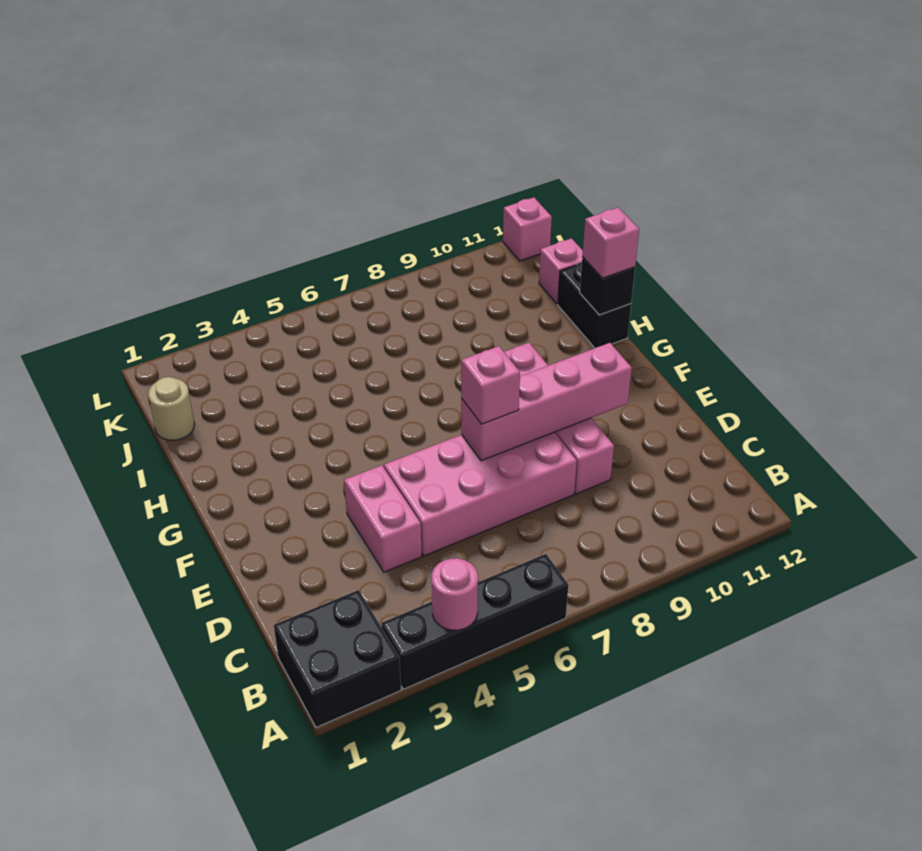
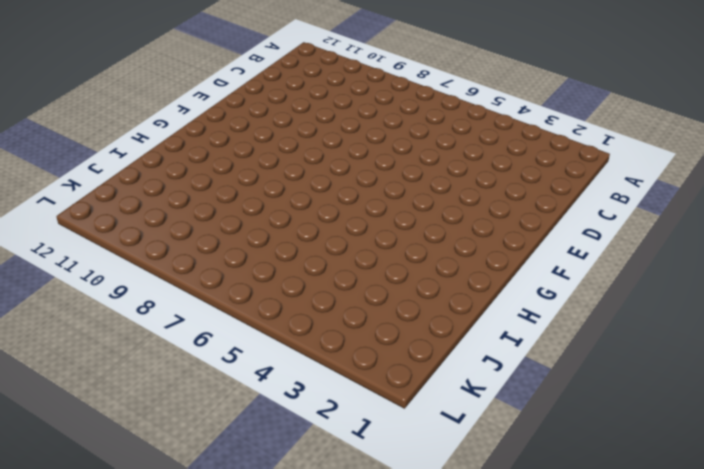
none -> black brick A1:B2 level 1
none -> black brick A3:A6 level 1
none -> pink brick D4:E4 level 1

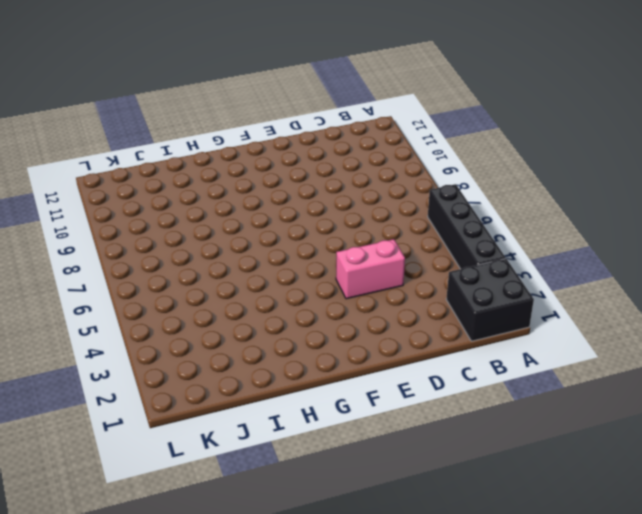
none -> pink brick D5:E8 level 1
none -> pink brick D9:G9 level 1
none -> black brick H12:I12 level 1

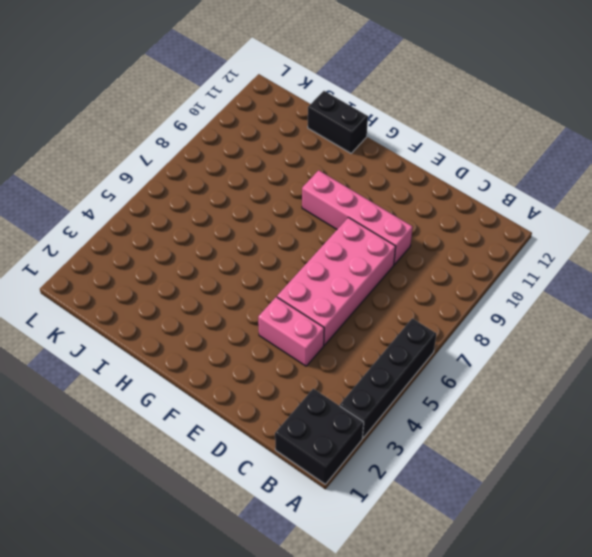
none -> tan round brick J1 level 1
none -> pink brick J12 level 1
none -> pink brick L12 level 1

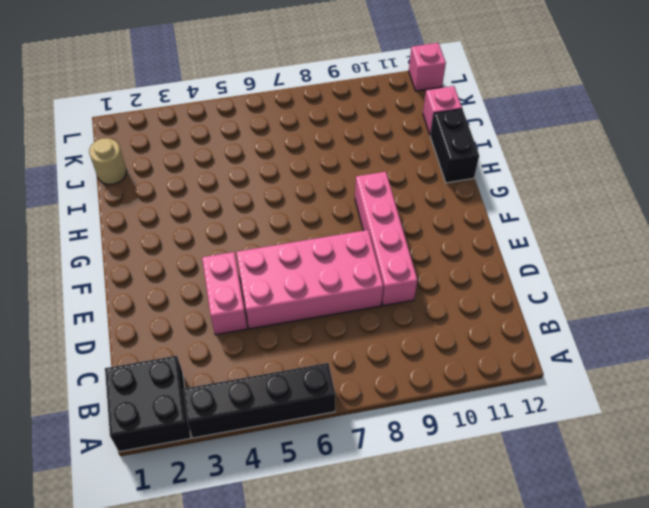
none -> pink round brick A4 level 2
none -> pink brick E7:E10 level 2
none -> black brick H12 level 2

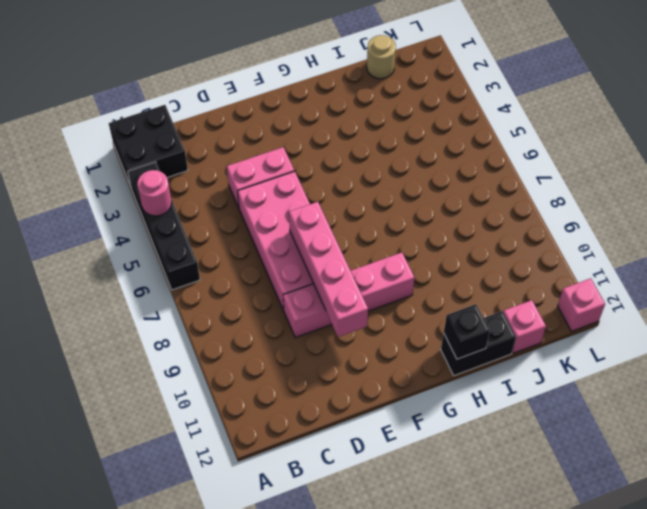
none -> pink brick E7 level 3
none -> pink brick H12 level 3

